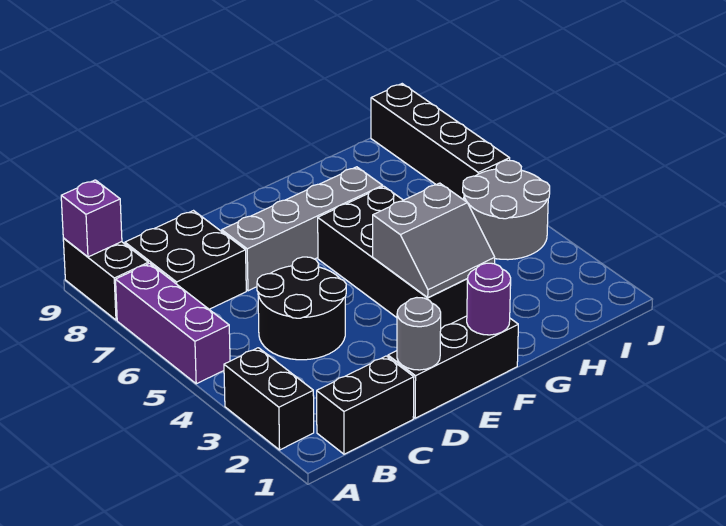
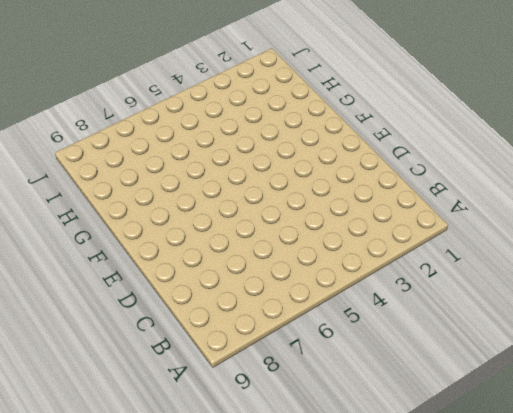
none -> black brick A2:A3 level 1
none -> purple brick A5:A7 level 1
none -> black brick A8:A9 level 1

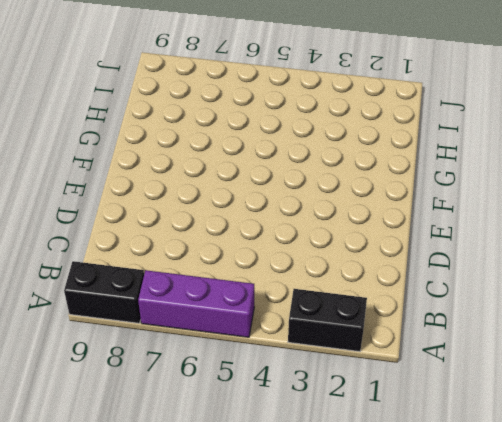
none -> black brick B1:C1 level 1
none -> black brick B7:C8 level 1
none -> black round brick C4:D5 level 1

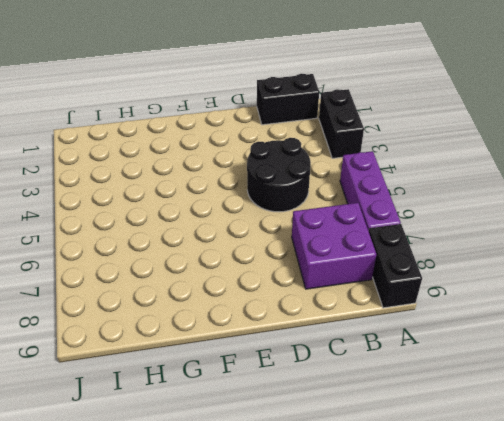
purple brick B7:C8 level 1 -> black brick B7:C8 level 1
none -> black brick D1:F1 level 1
none -> grey brick D7:G7 level 1
none -> black brick F3:G6 level 1

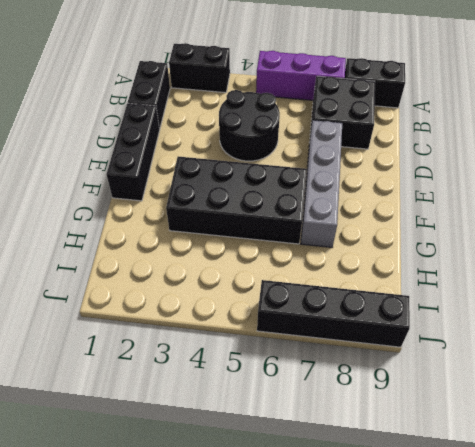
none -> grey round brick I4:J5 level 1
none -> purple brick A9 level 2
none -> grey round brick D1 level 2

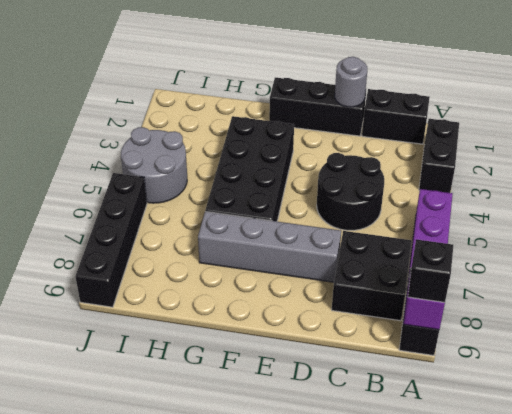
black brick A9 level 3 -> none
none -> purple round brick F1 level 2
none -> grey slope F3:G4 level 2 top 4

